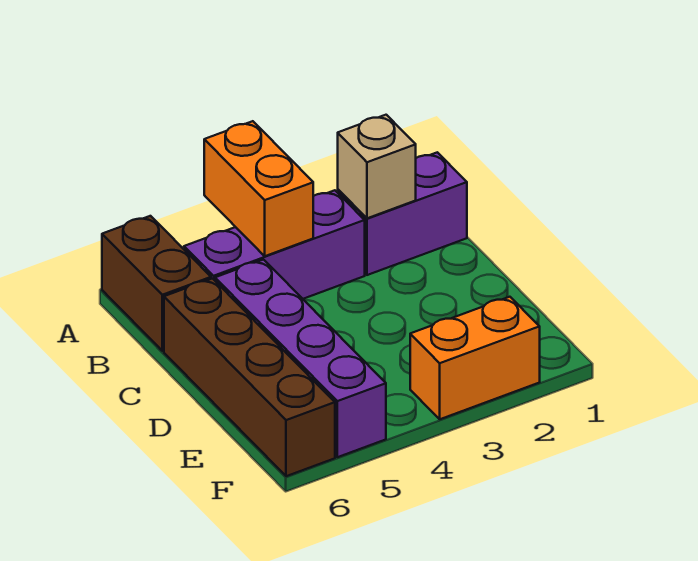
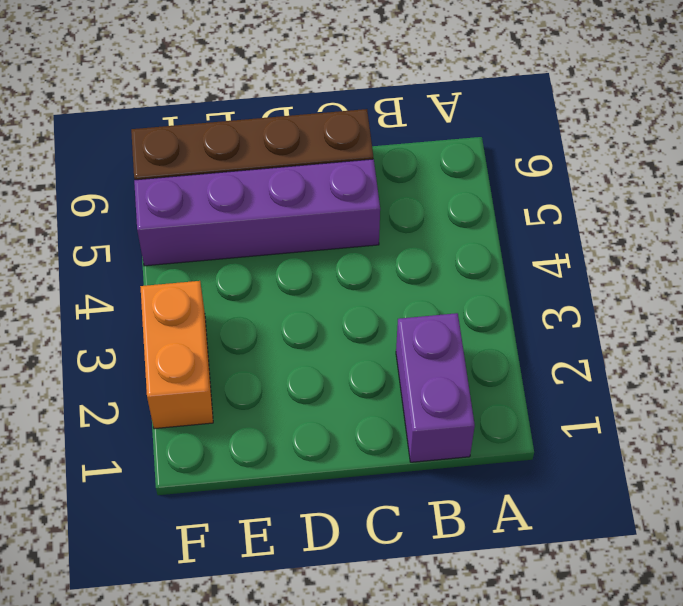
none -> brown brick A6:B6 level 1
none -> purple brick B3:B5 level 1

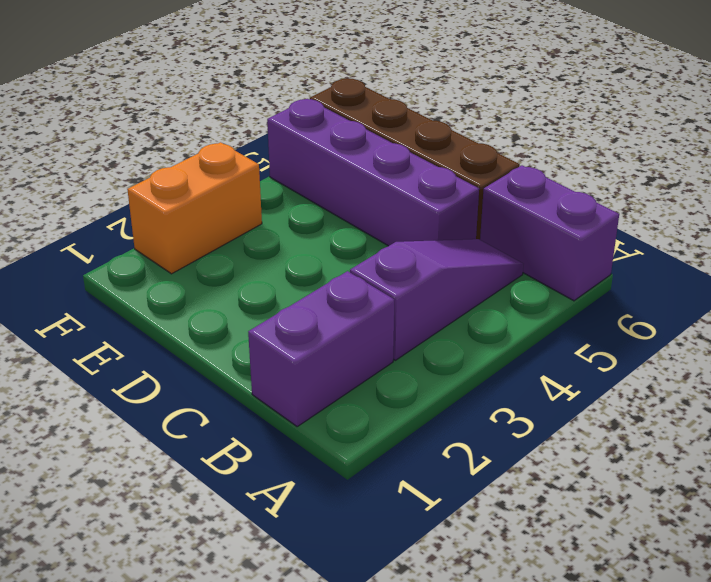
purple brick A6:B6 level 1 -> brown brick A6:B6 level 1
purple slope B3:B5 level 1 top 3 -> purple brick B3:B5 level 1
none -> orange brick A4:B4 level 2
none -> tan brick B2 level 2

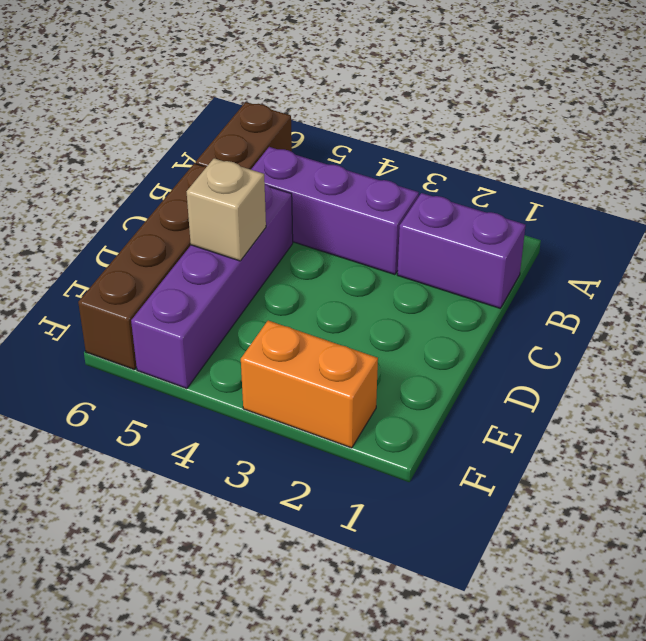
tan brick D5 level 2 -> tan brick B2 level 2
none -> orange brick A4:B4 level 2

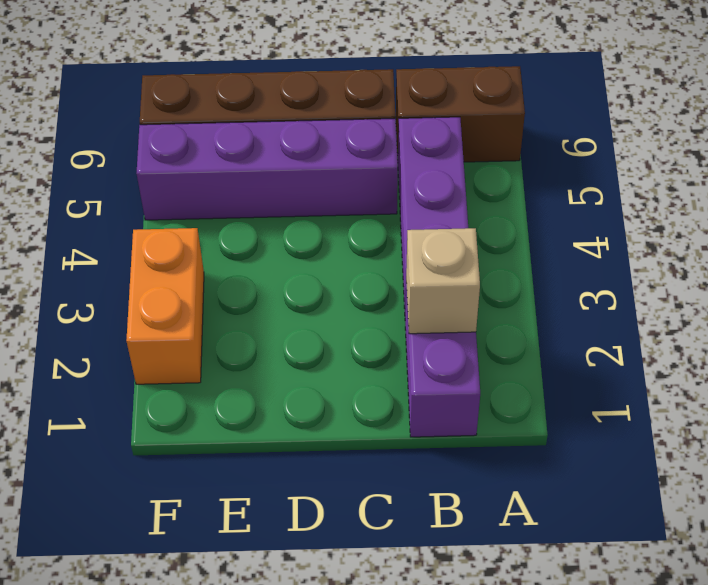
none -> orange brick A4:B4 level 2

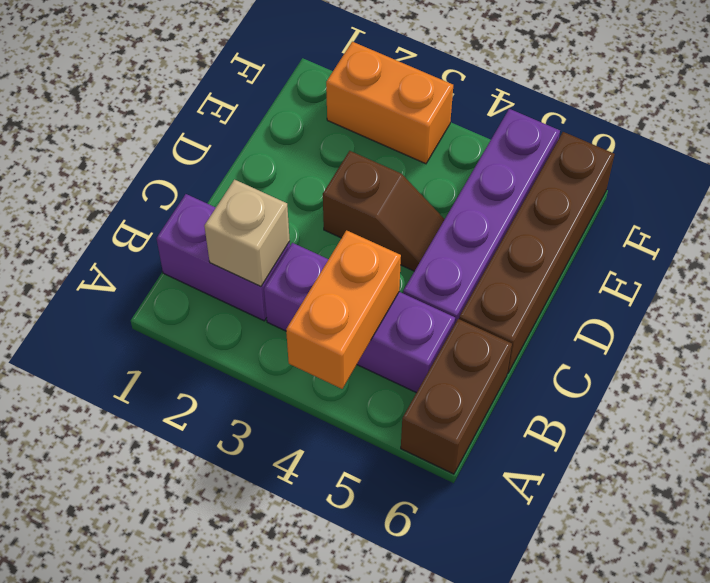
brown slope D3:D4 level 1 top 3 -> none

